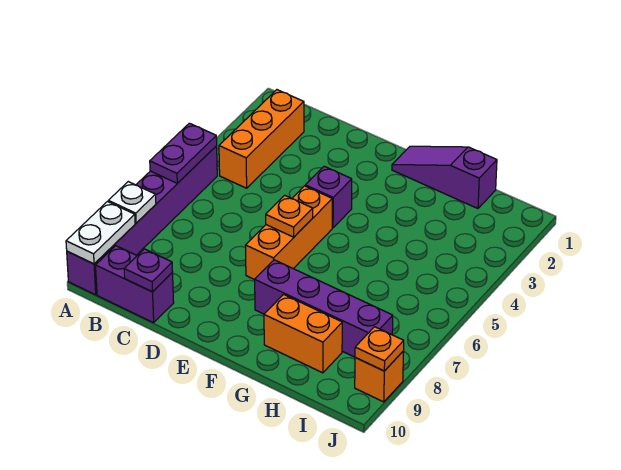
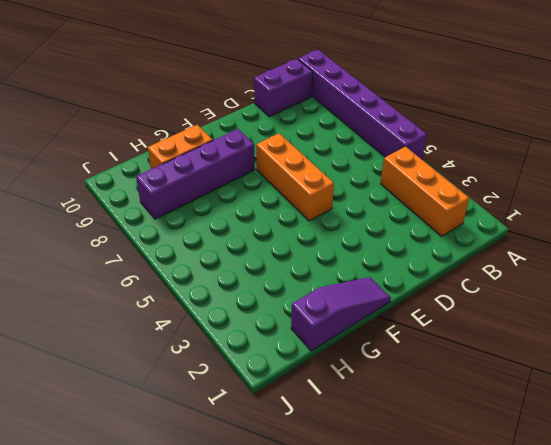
none -> purple brick E4 level 1
none -> orange brick J9 level 1
none -> purple plate A5:A6 level 2

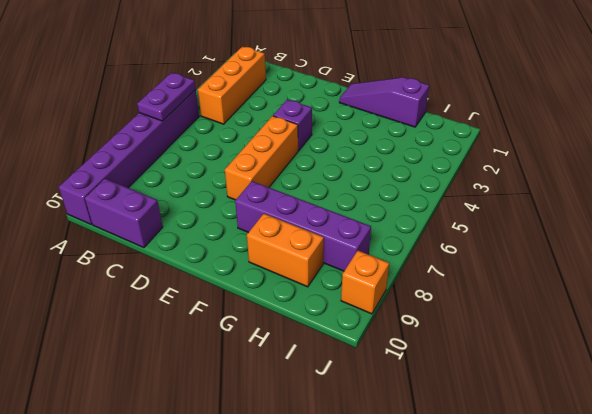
none -> white plate A8 level 2
none -> white plate A9:A10 level 2
none -> purple plate C10 level 2

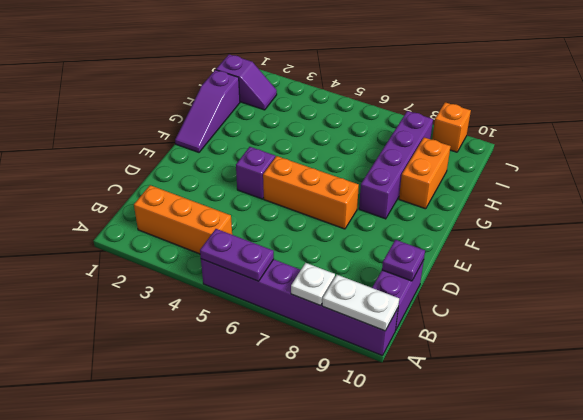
purple slope I1:I2 level 1 top 1 -> none
none -> orange plate E6 level 2
none -> orange plate J9 level 2

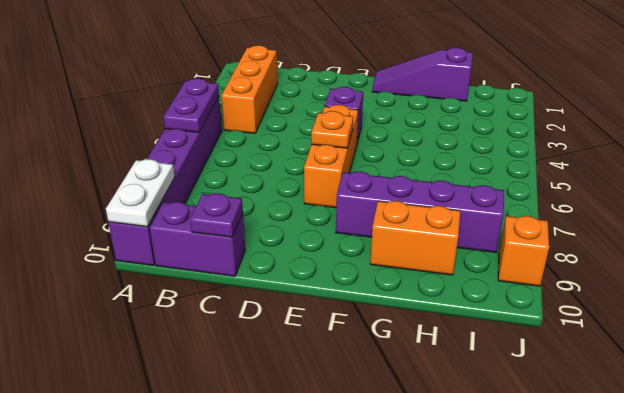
none -> white plate A8 level 2
none -> orange plate J9 level 2

